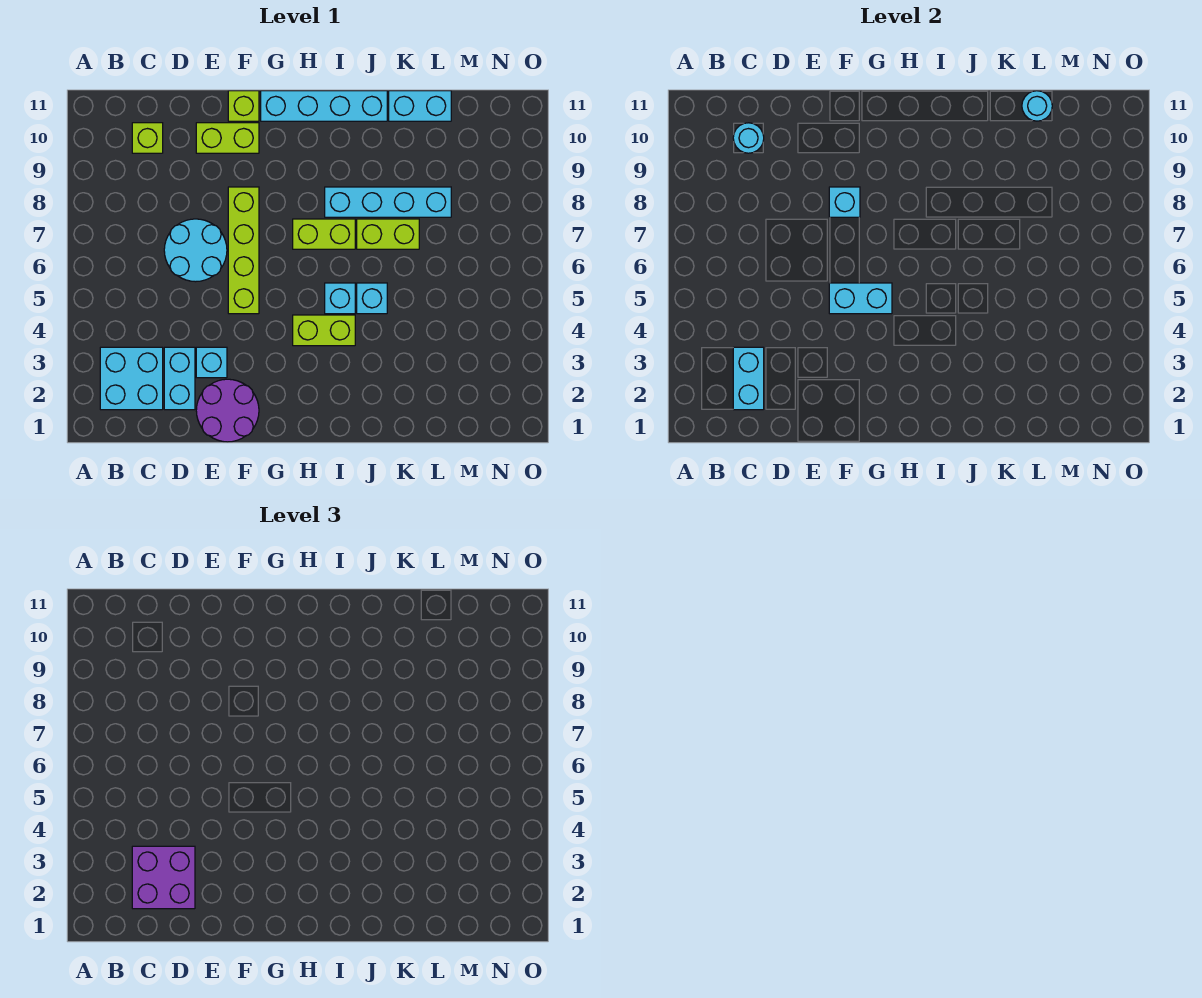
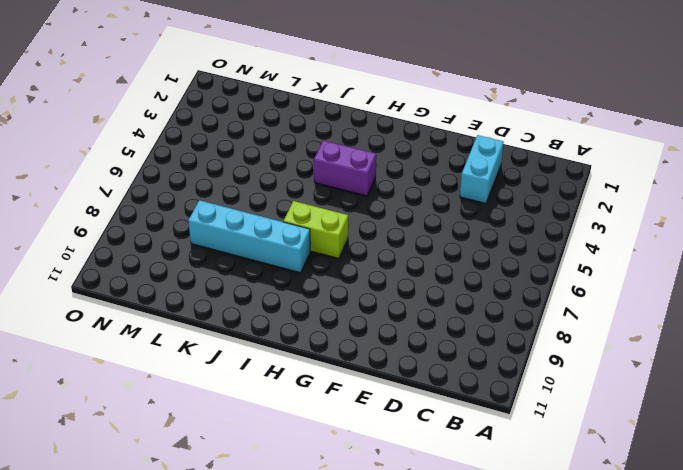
purple brick H4:I4 level 1 -> lime brick H4:I4 level 1
none -> cyan brick B2:C3 level 1
none -> lime brick C10 level 1
none -> cyan round brick D6:E7 level 1

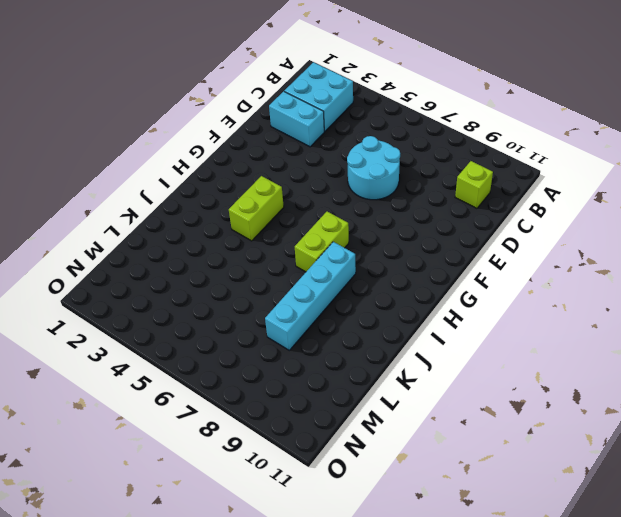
none -> purple round brick E1:F2 level 1
none -> cyan brick E3 level 1
none -> lime brick E10:F10 level 1

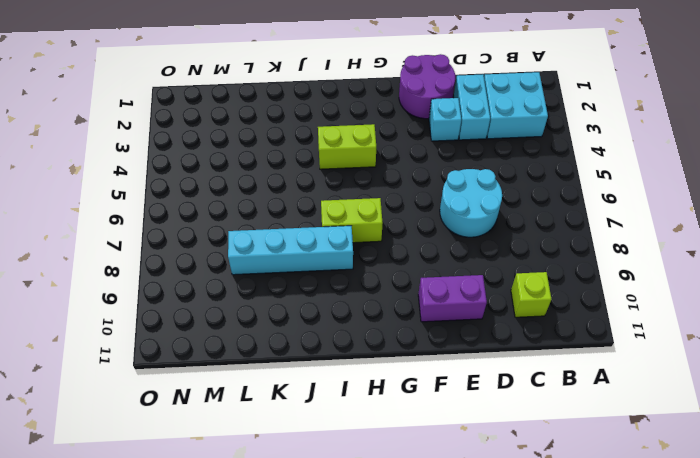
purple brick E10:F10 level 1 -> lime brick E10:F10 level 1
none -> lime brick F5:F8 level 1
none -> lime brick F11 level 1
none -> cyan brick G11:J11 level 1

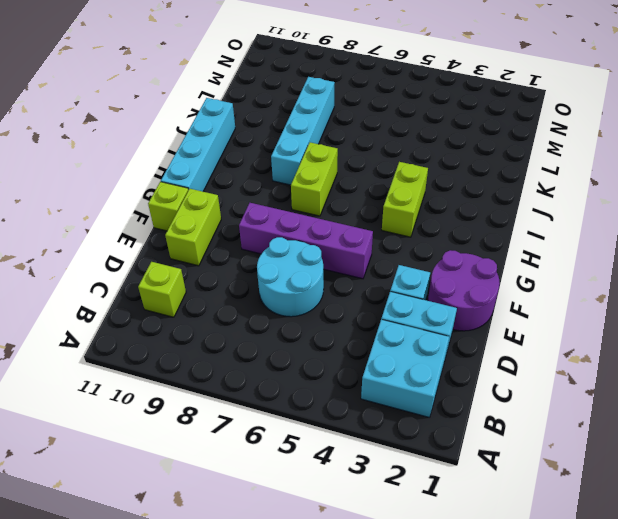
purple brick F5:F8 level 1 -> lime brick F5:F8 level 1
none -> cyan brick I5 level 1
none -> cyan brick J5 level 1
none -> lime brick J7:K7 level 1

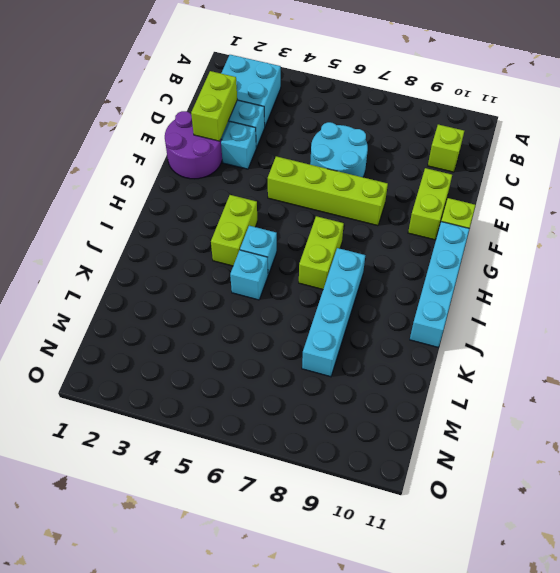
lime brick D2:E2 level 2 -> lime brick J7:K7 level 1
none -> cyan brick K11:L11 level 1
none -> cyan brick C2:C3 level 2
none -> cyan round brick C10 level 2

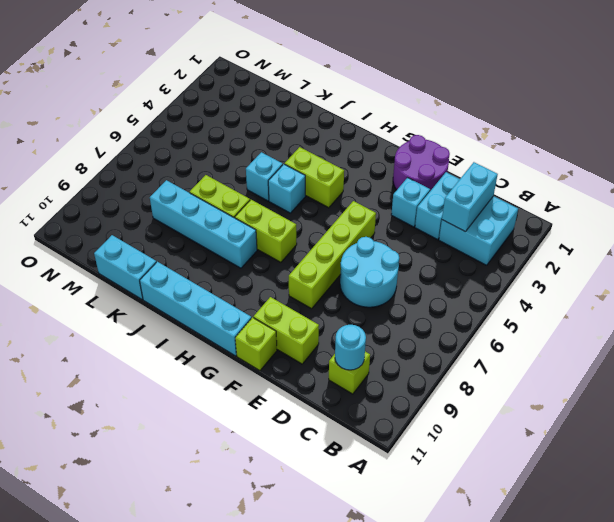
none -> cyan brick F5:G5 level 2
none -> cyan brick F8 level 2
none -> cyan round brick L11 level 2

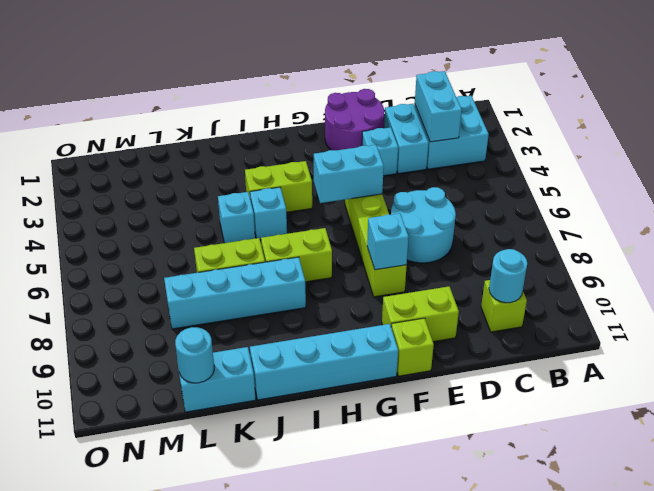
none -> purple brick C2:D3 level 3

